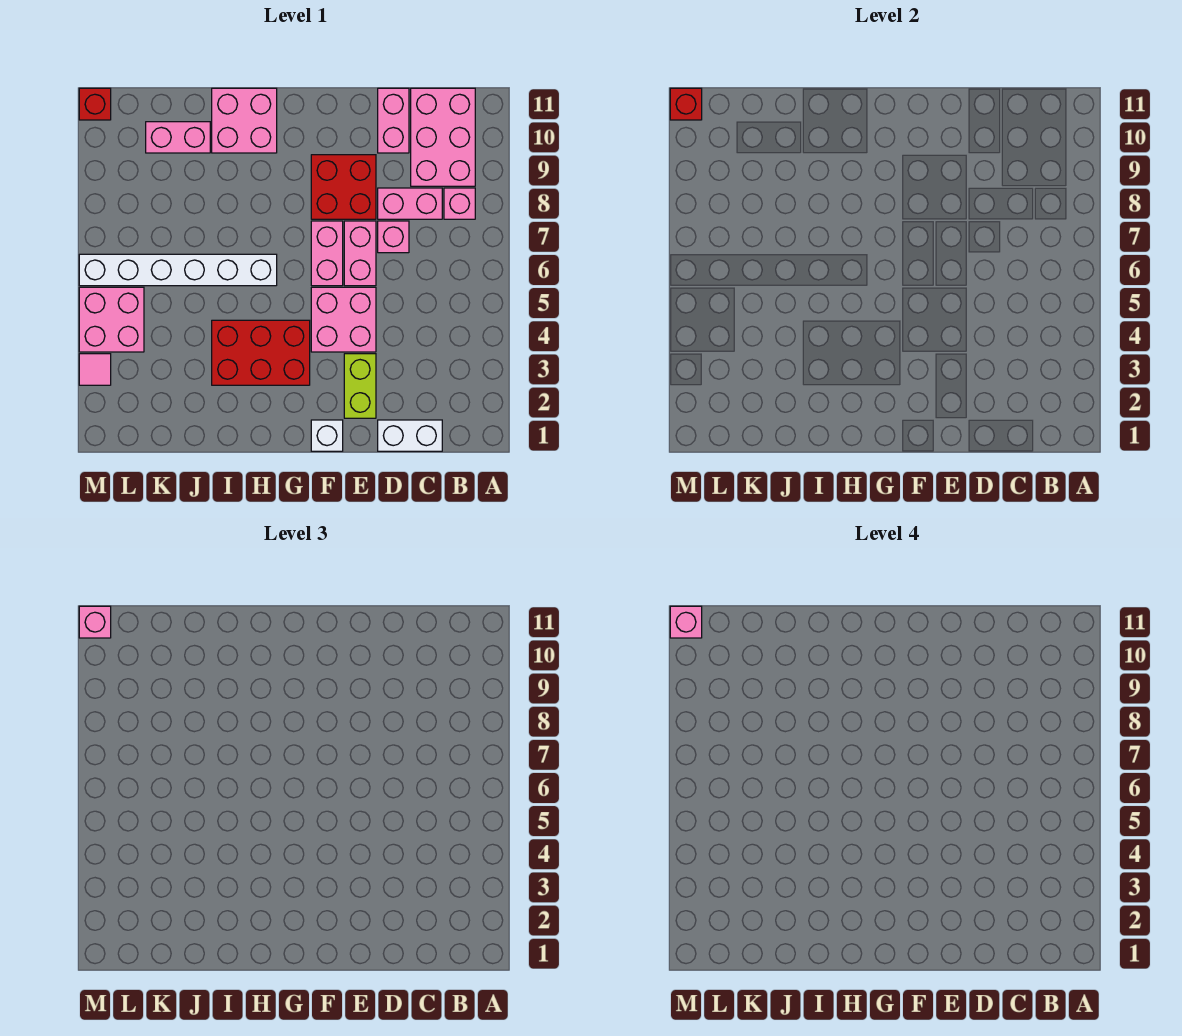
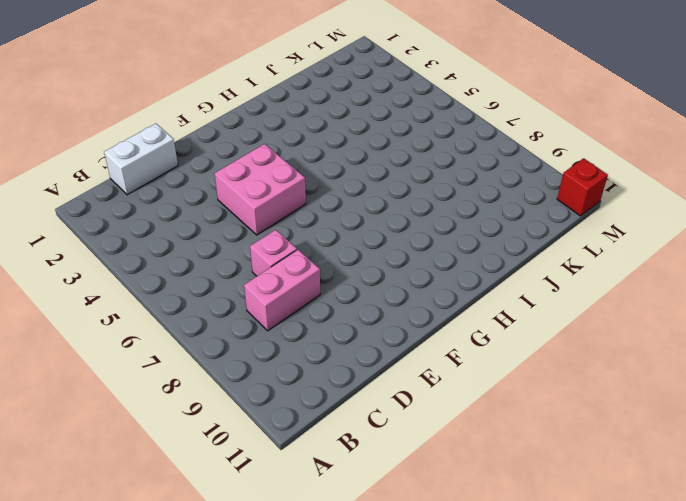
none -> pink brick B8 level 1
none -> pink brick B9:C11 level 1
none -> pink brick D10:D11 level 1

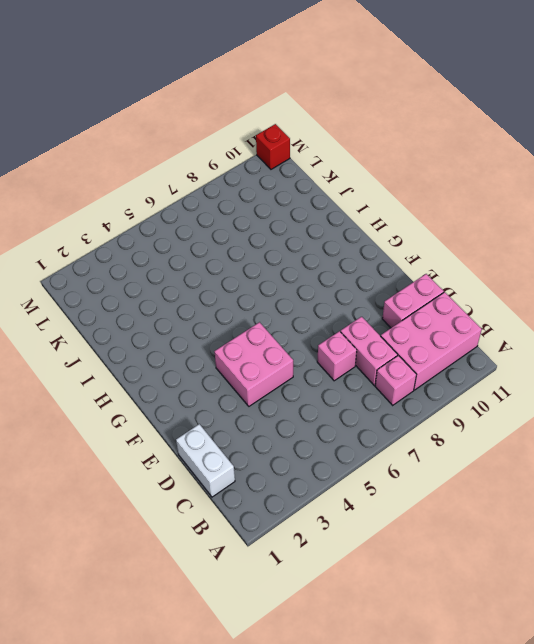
none -> lime brick E2:E3 level 1
none -> pink brick E6:E7 level 1
none -> red brick E8:F9 level 1

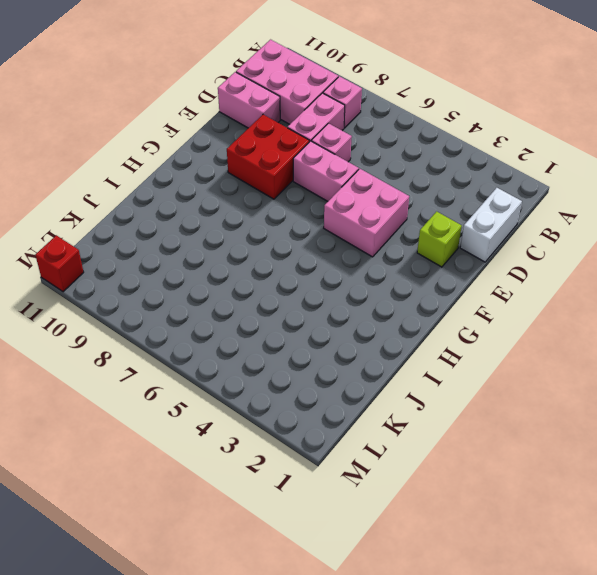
lime brick E2 level 1 -> lime brick E2:E3 level 1
none -> white brick F1 level 1
none -> pink brick F6:F7 level 1
none -> red brick G3:I4 level 1

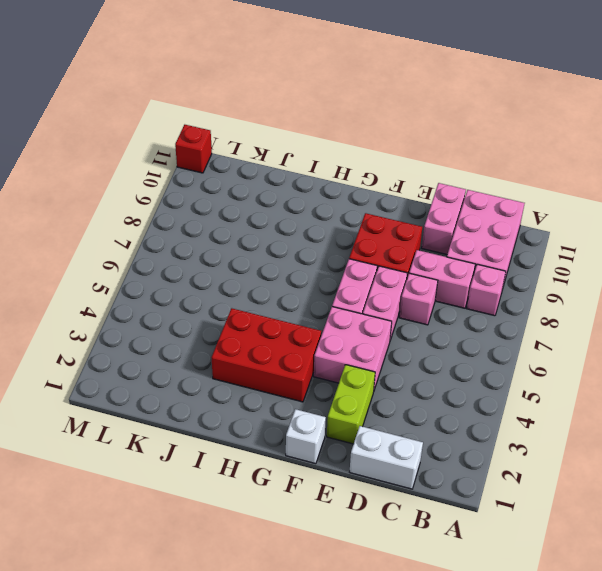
none -> white brick H6:M6 level 1
none -> pink brick H10:I11 level 1
none -> pink brick J10:K10 level 1

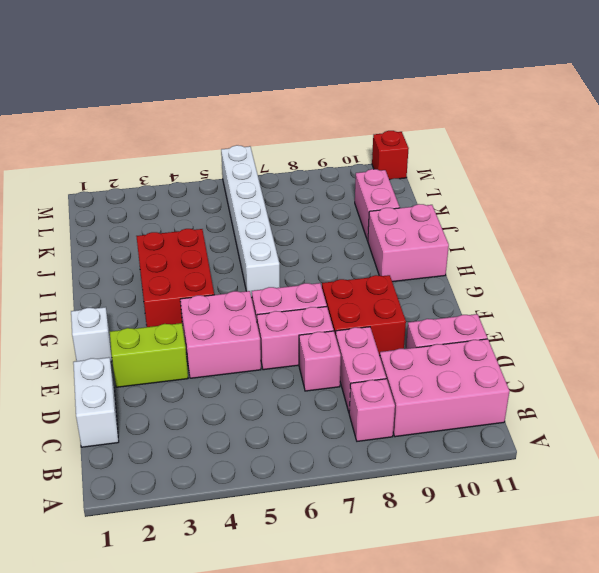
none -> pink brick L4:M5 level 1
none -> pink tile M3 level 1
none -> red brick M11 level 2

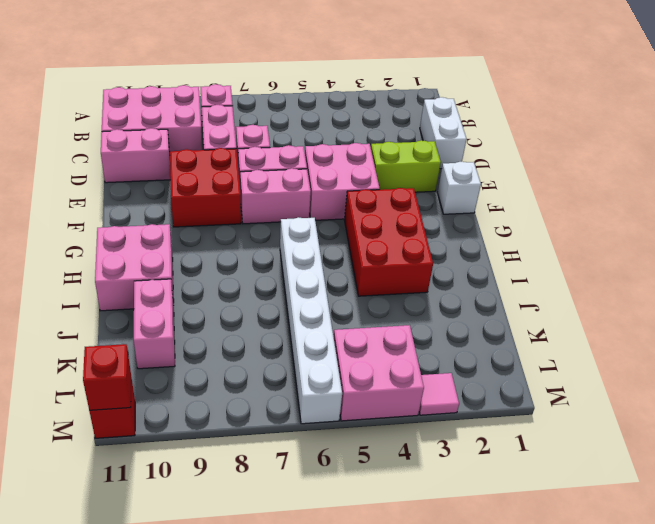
none -> pink brick M11 level 3
none -> pink brick M11 level 4

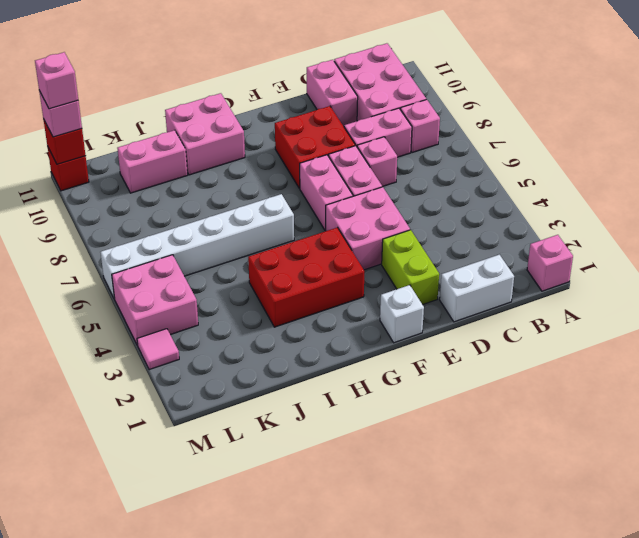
pink brick A1 level 1 -> none

